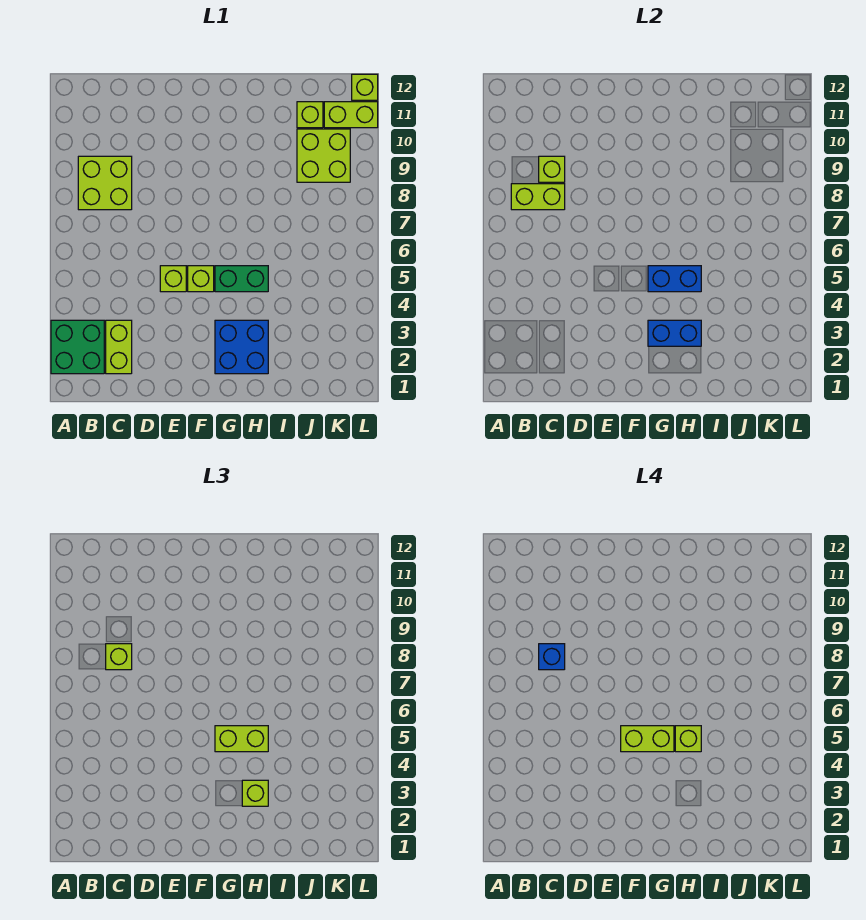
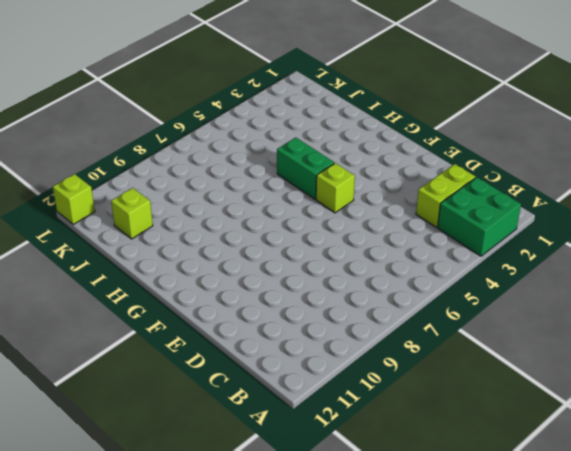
none -> lime brick B8:C9 level 1
none -> lime brick E5 level 1
none -> blue brick G2:H3 level 1

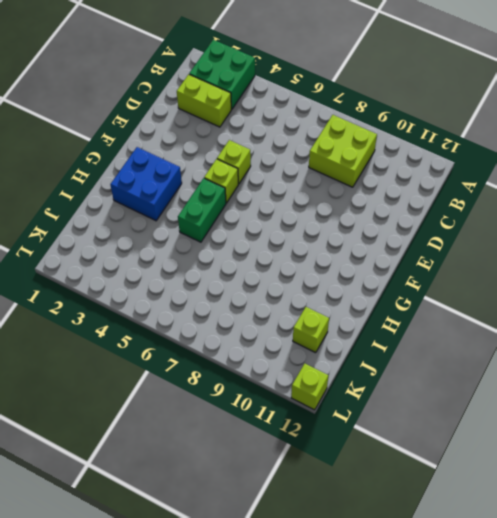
none -> lime brick J9:K10 level 1
none -> lime brick K11:L11 level 1
none -> lime brick B8:C8 level 2

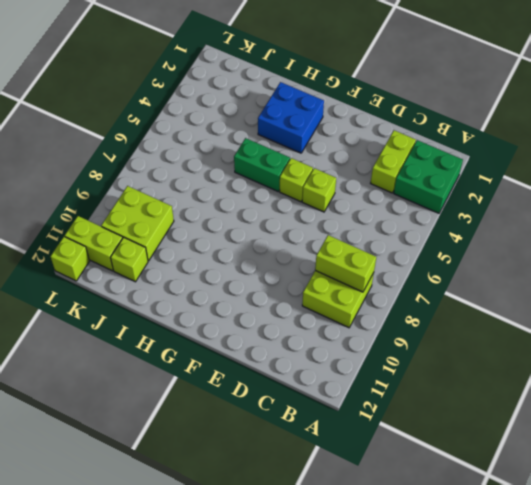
none -> lime brick C9 level 2
none -> blue brick G3:H3 level 2
none -> blue brick G5:H5 level 2

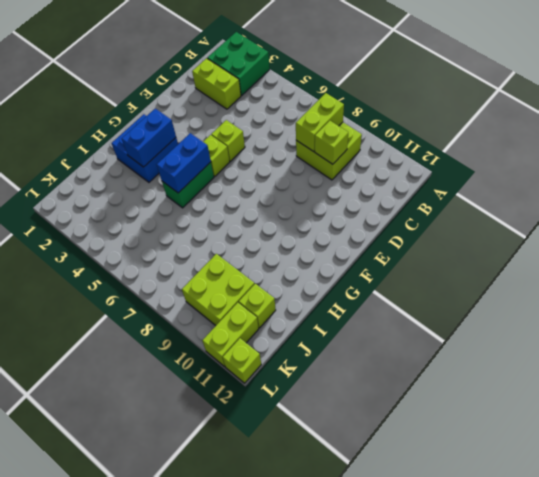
none -> lime brick C8 level 3
none -> lime brick G5:H5 level 3
none -> lime brick H3 level 3

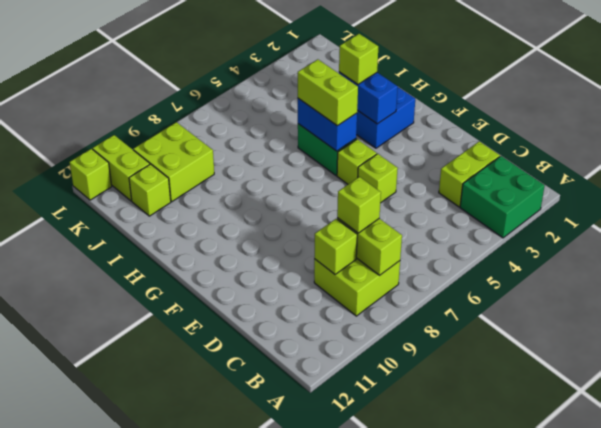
none -> blue brick C8 level 4
none -> lime brick F5:G5 level 4
none -> lime brick H5 level 4

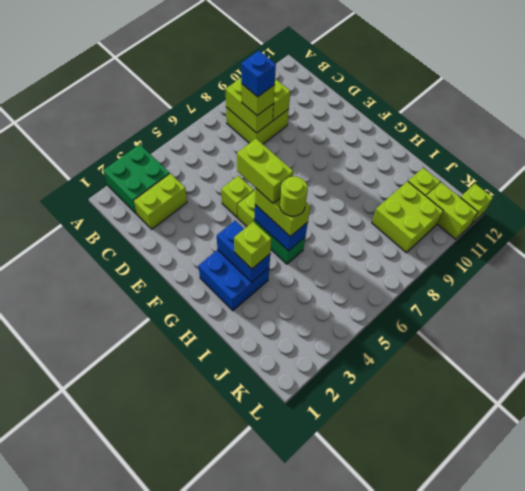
lime round brick H5 level 4 -> lime brick H5 level 4

